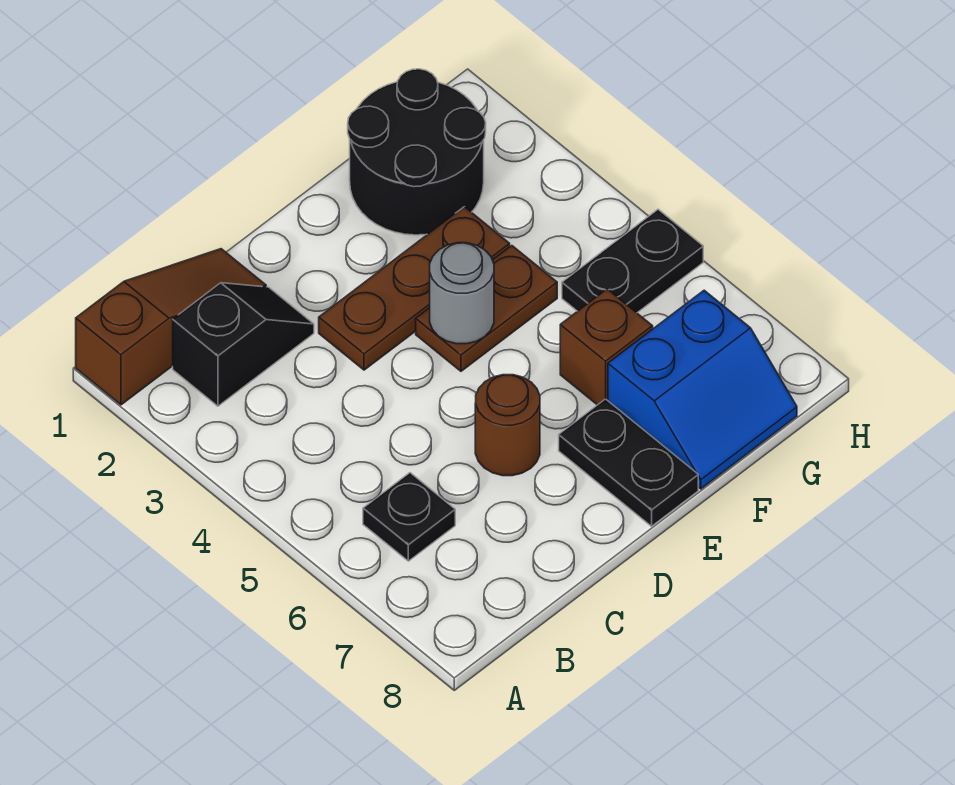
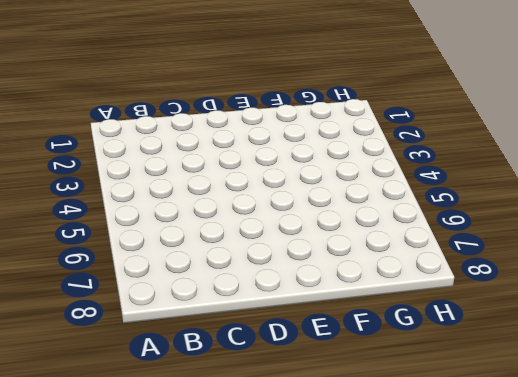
none -> brown slope A1:C1 level 1 top A
none -> black slope B2:C2 level 1 top B
none -> black plate B6 level 1

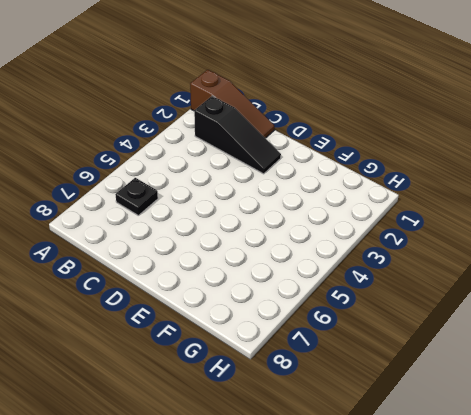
black slope B2:D2 level 1 top B -> black slope B2:C2 level 1 top B
none -> brown plate D3:F3 level 1
none -> brown round brick D6 level 1
none -> brown plate E4:F4 level 1

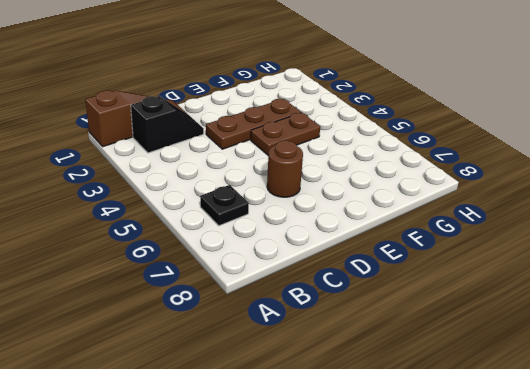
none -> black plate E7:E8 level 1
none -> black round brick F1:G2 level 1
none -> brown brick F6 level 1

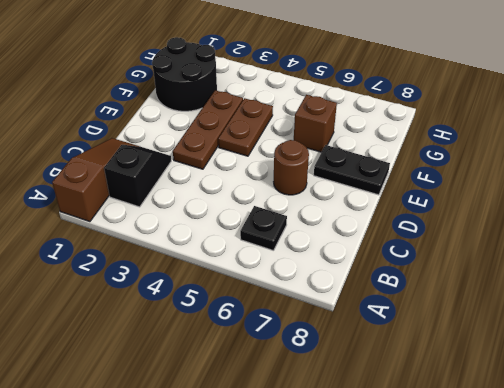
none -> blue slope F7:G8 level 1 top 7
none -> black plate G5:H5 level 1
none -> grey round brick E4 level 2

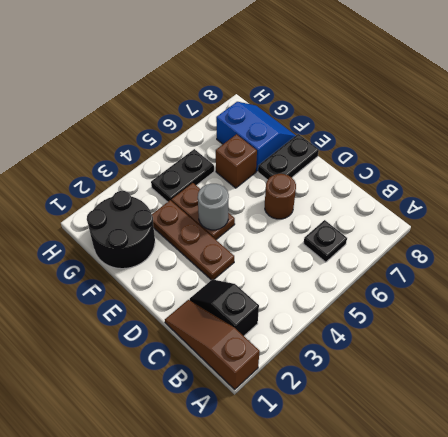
black plate G4:G5 level 1 -> black plate G5:H5 level 1

